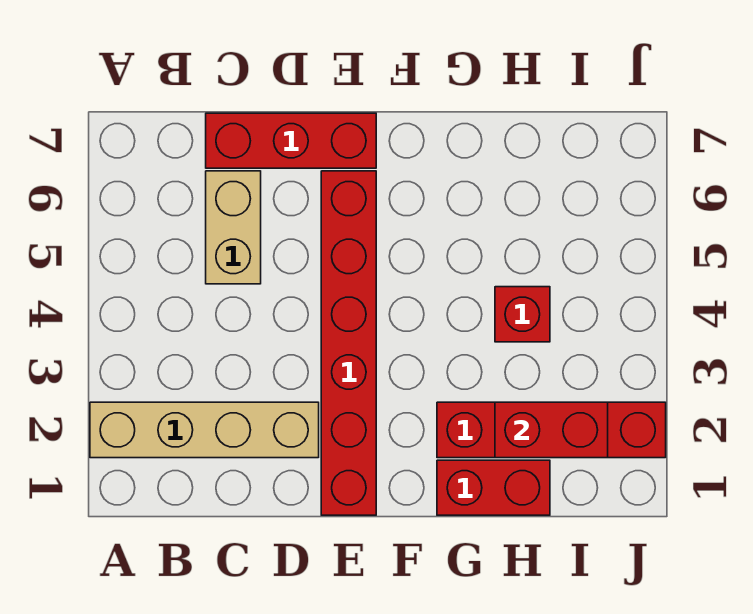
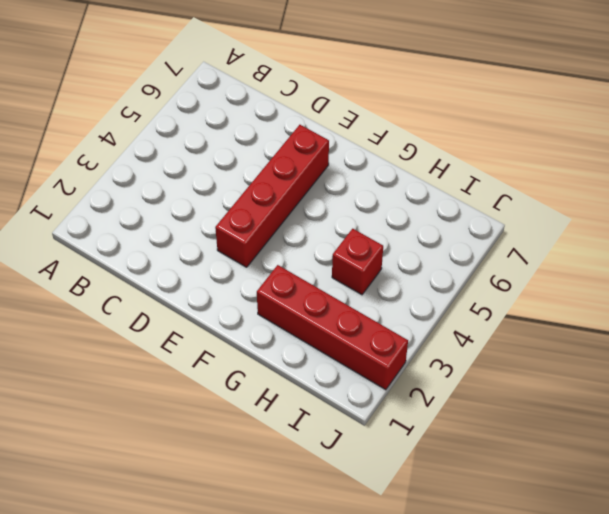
red brick E3:E6 level 1 -> red brick E1:E6 level 1
none -> tan brick A2:D2 level 1
none -> tan brick C5:C6 level 1

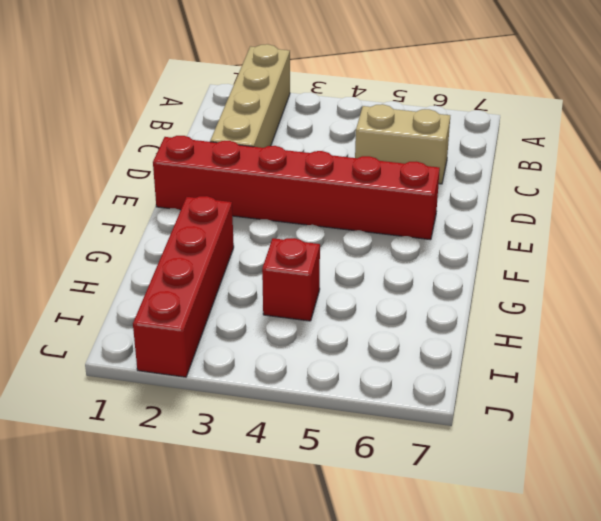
none -> red brick C7:E7 level 1
none -> red brick G1:H1 level 1

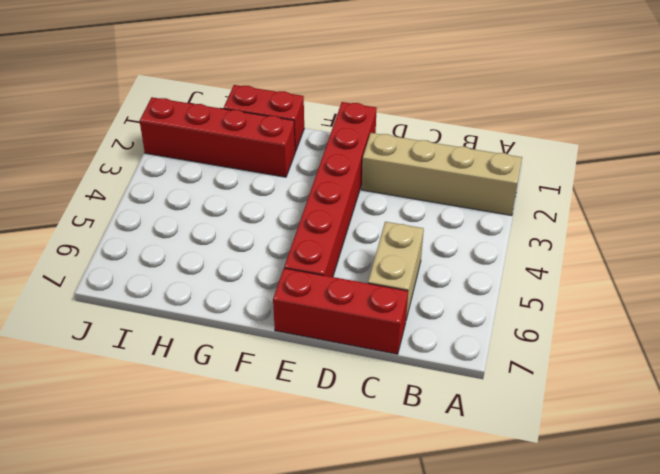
none -> red brick H4 level 1
none -> red brick H2:I2 level 2

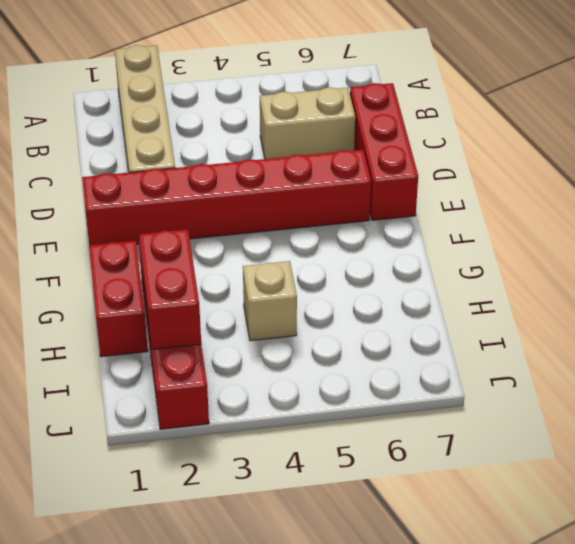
tan brick H4 level 1 -> red brick H4 level 1

